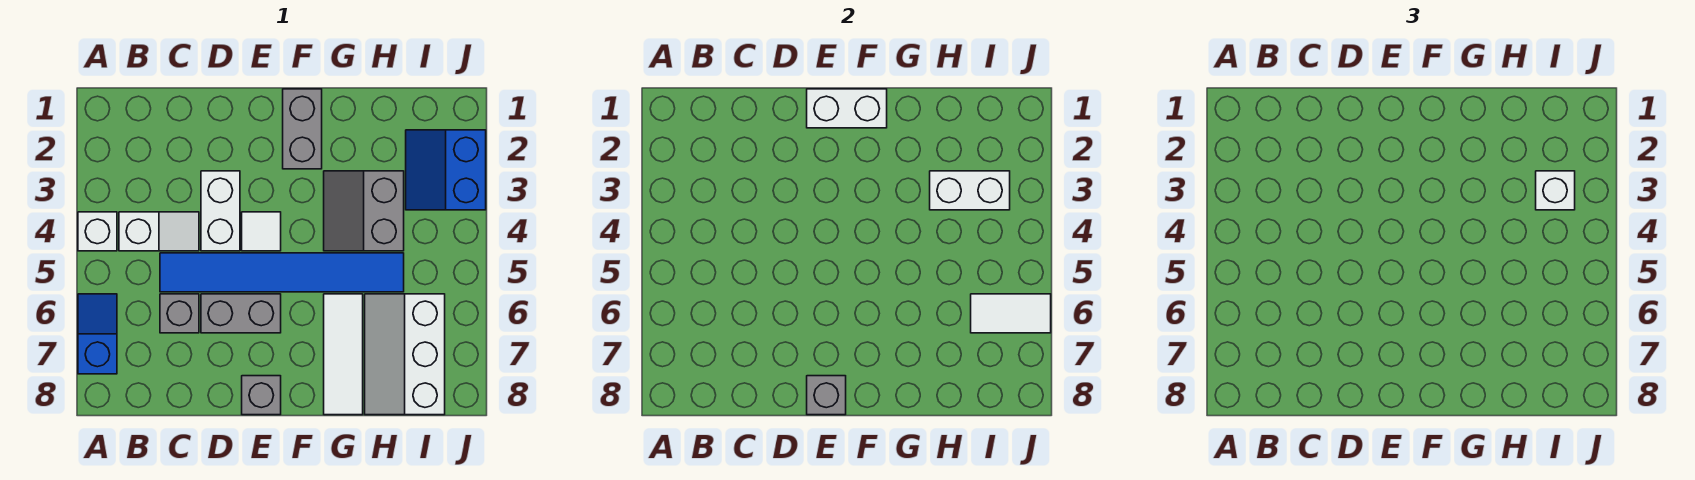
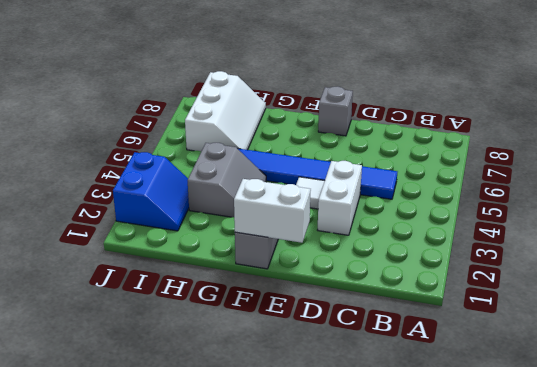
none -> white brick A4 level 1
none -> blue slope A6:A7 level 1 top 7
none -> white slope B4:C4 level 1 top B

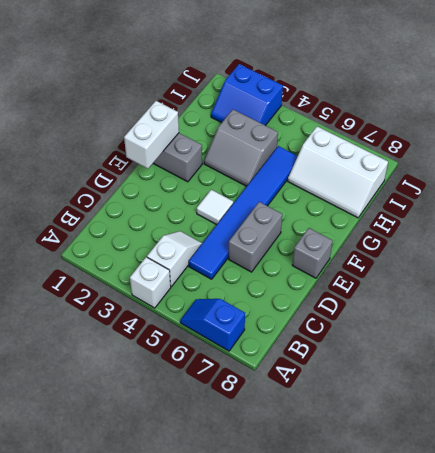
none -> grey brick C6 level 1
none -> white brick D3:D4 level 1
none -> white tile G6:G8 level 1

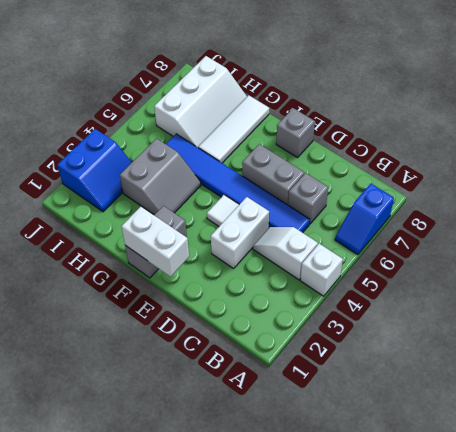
none -> grey brick E8 level 2
none -> white brick H3:I3 level 2
none -> white tile I6:J6 level 2

